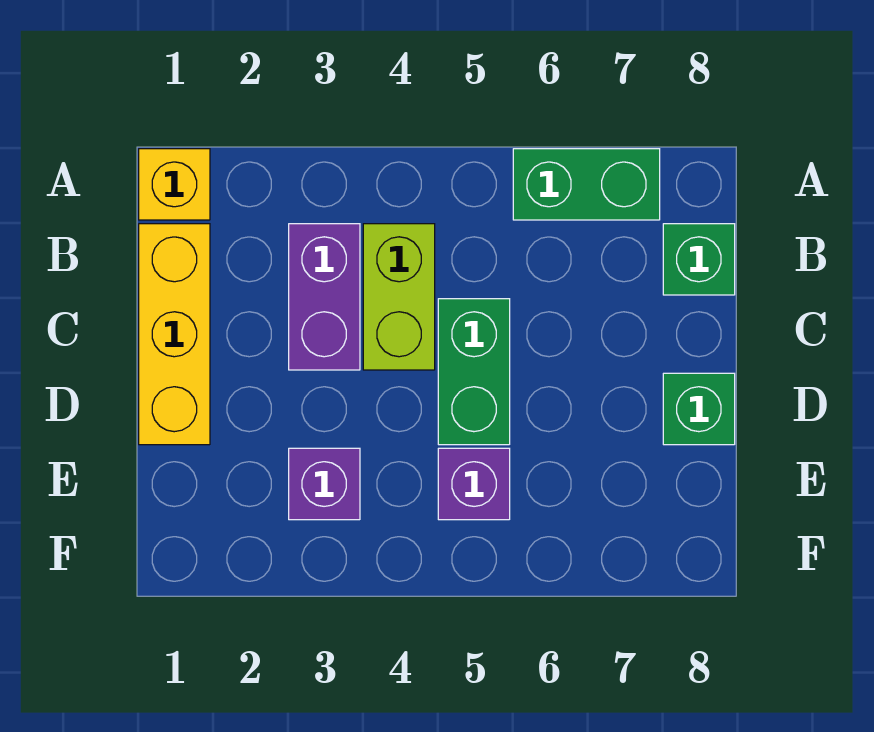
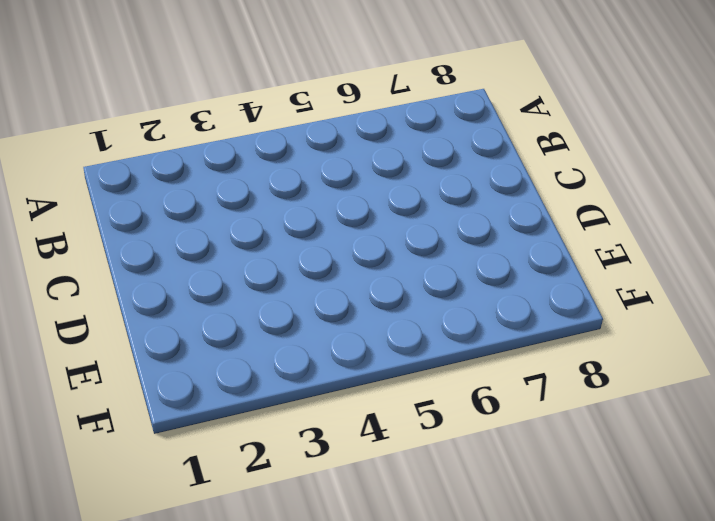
none -> yellow brick A1 level 1
none -> green brick A6:A7 level 1

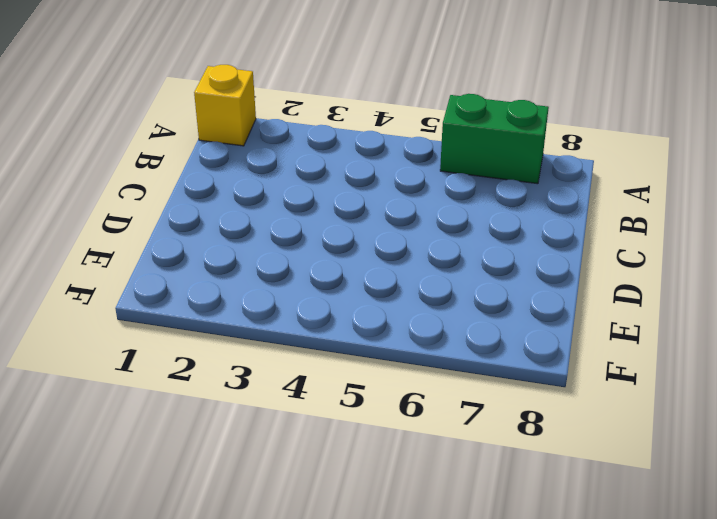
none -> yellow brick B1:D1 level 1
none -> purple brick B3:C3 level 1

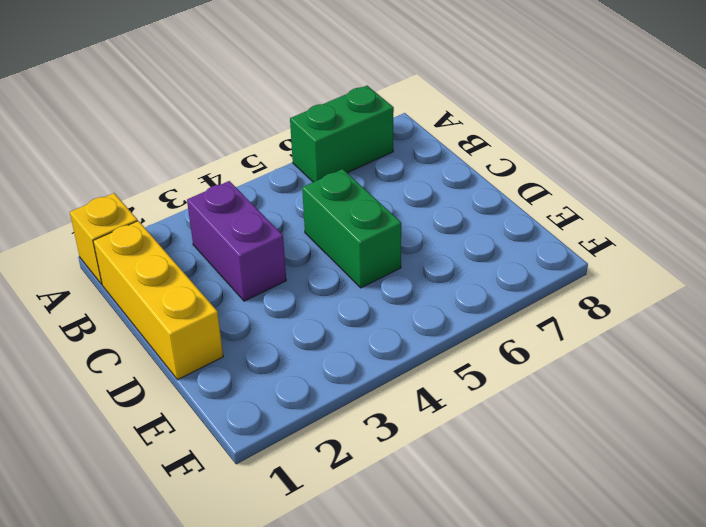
none -> lime brick B4:C4 level 1
none -> green brick B8 level 1

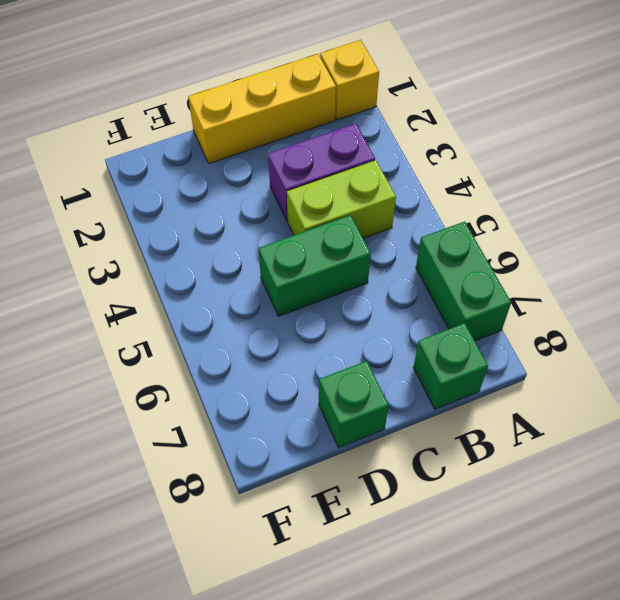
none -> purple brick E3 level 1
none -> purple brick E5 level 1

